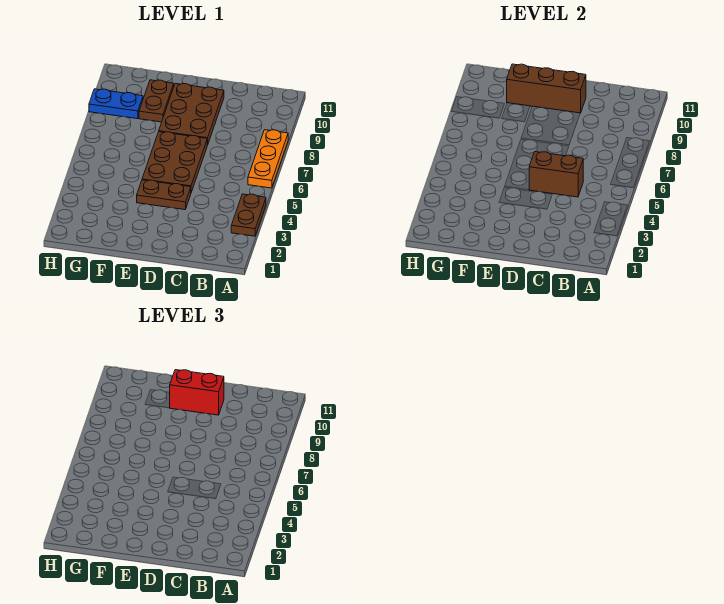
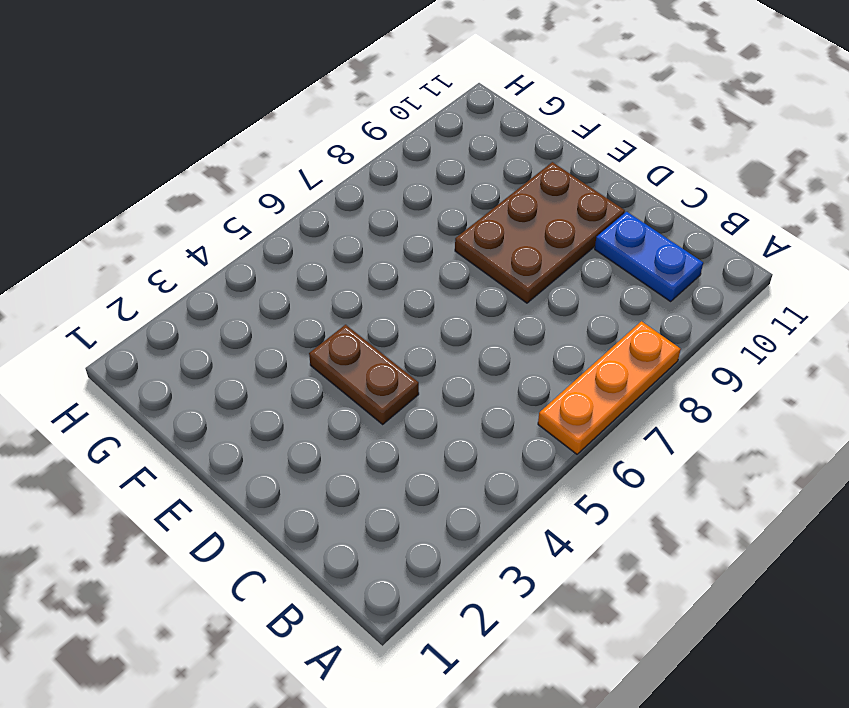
blue plate B10:C10 level 1 -> blue plate G9:H9 level 1
none -> brown plate A3:A4 level 1
none -> brown plate D5:E7 level 1

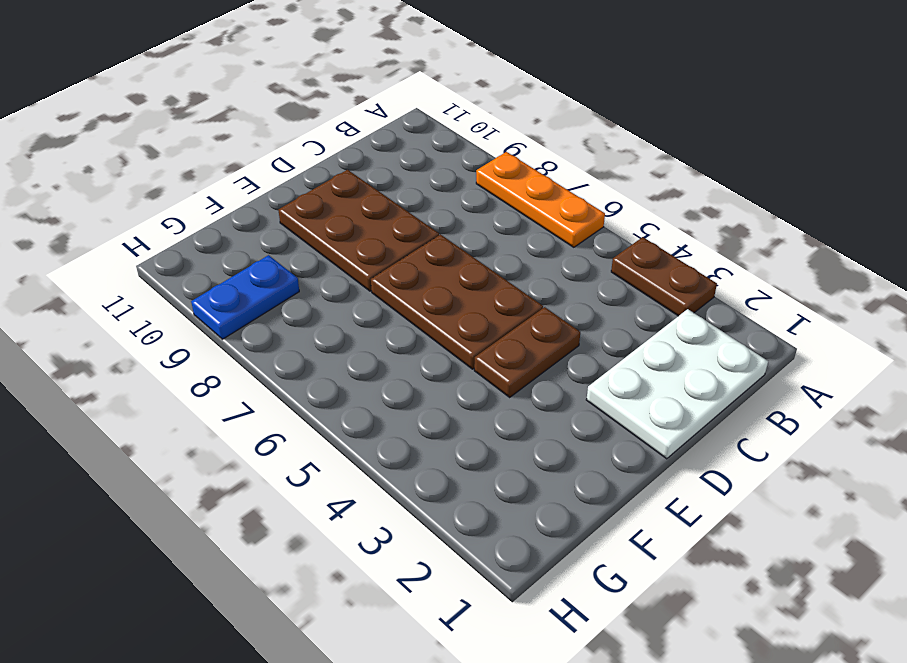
white plate B1:D2 level 1 -> none
none -> brown plate F9:F10 level 1
none -> brown brick C5:D5 level 2

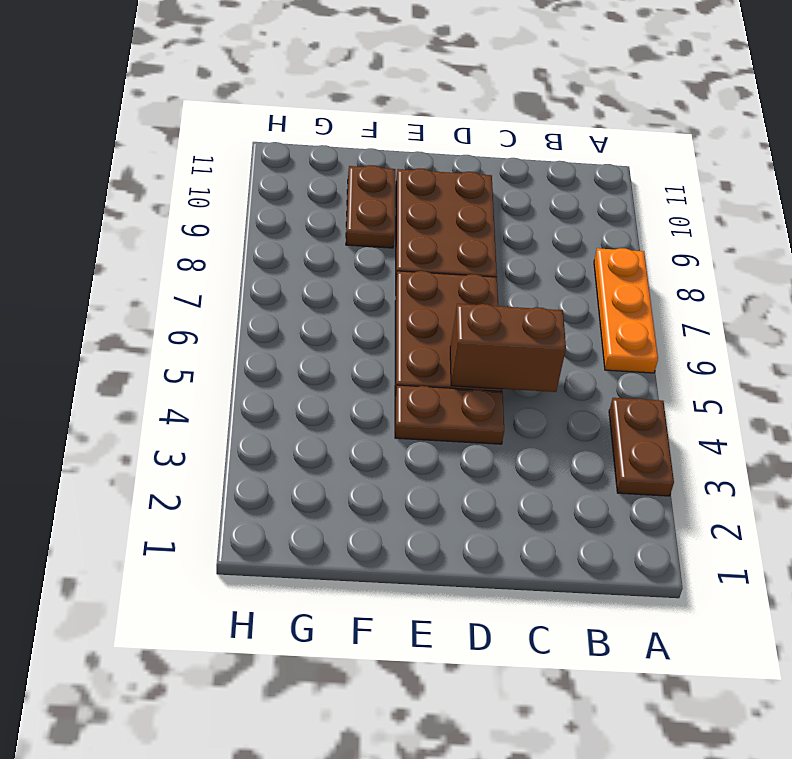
none -> blue plate G9:H9 level 1
none -> brown brick D10:F10 level 2

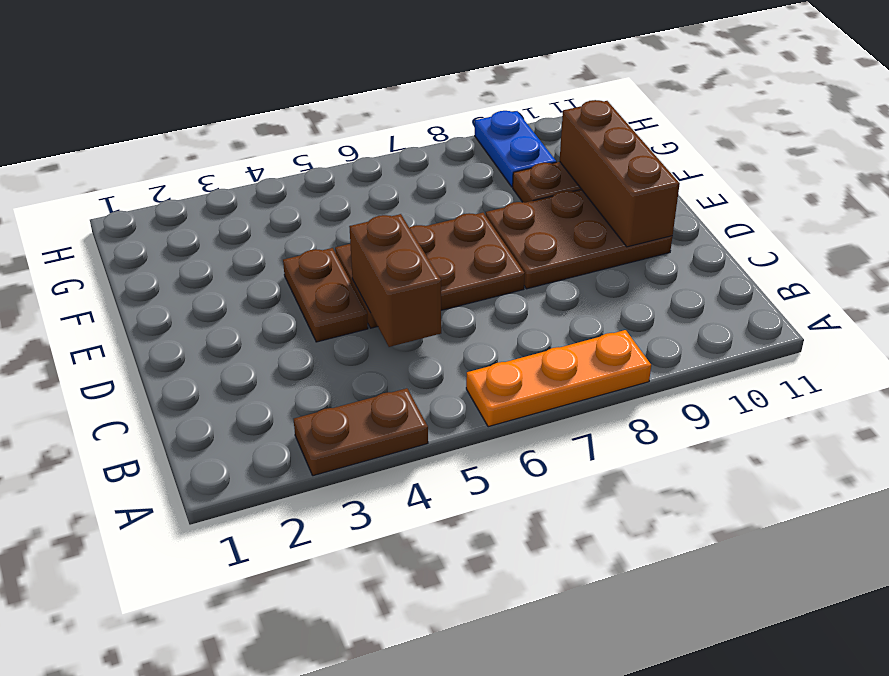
none -> red brick D10:E10 level 3

